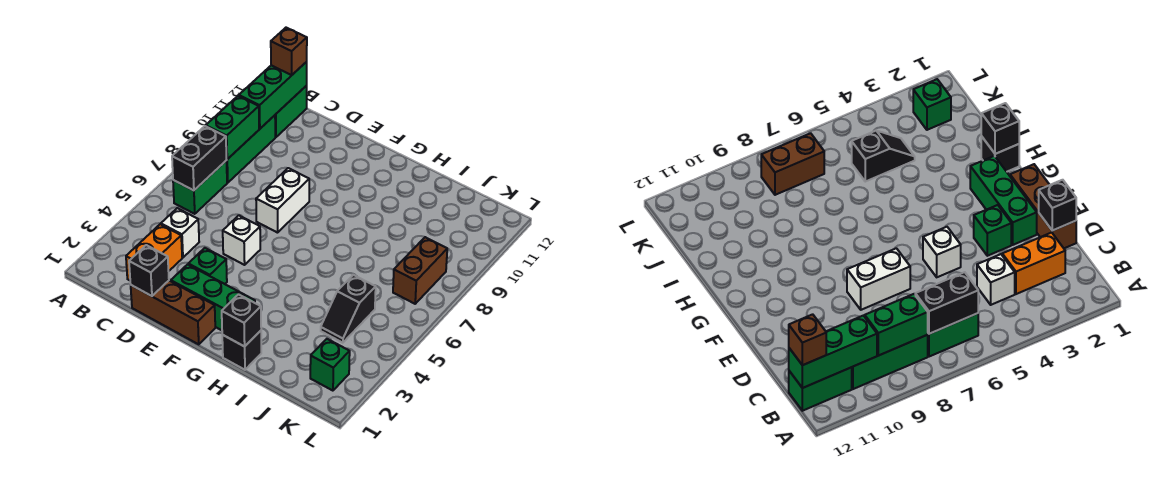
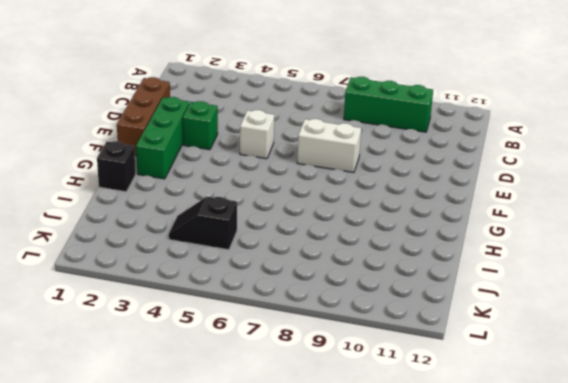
none -> green brick B6:B7 level 1
none -> green brick B11:B12 level 1
none -> orange brick C2:C3 level 1

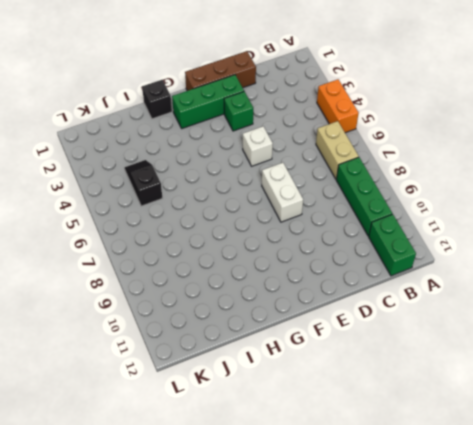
orange brick A4:A5 level 1 -> orange brick C2:C3 level 1
tan brick B6:B7 level 1 -> green brick B6:B7 level 1
none -> white brick C4 level 1
none -> green brick K2 level 1
none -> brown brick K7:K8 level 1

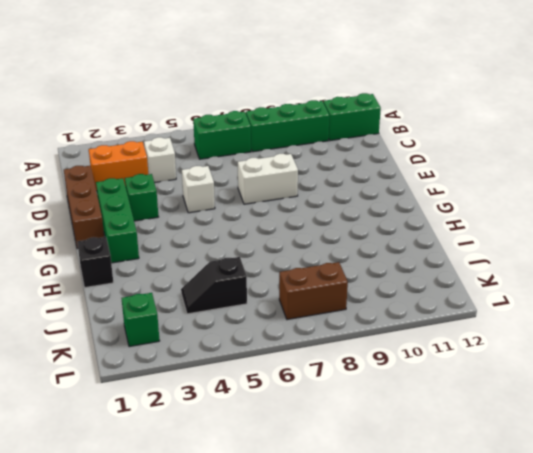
none -> black brick B6:B7 level 2
none -> green brick B8:B9 level 2
none -> green brick B10:B12 level 2

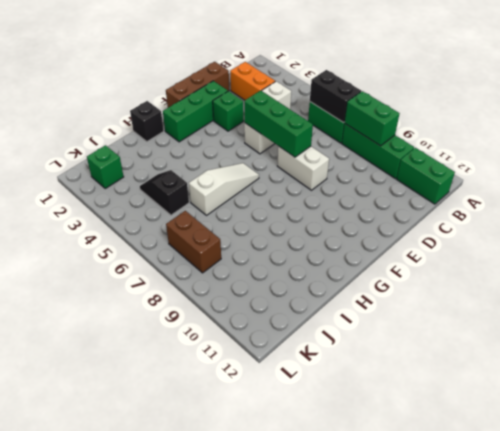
green brick E5:E7 level 2 -> green brick B10:B12 level 2
white slope G6:I6 level 1 top I -> none
none -> black brick D1 level 2
none -> black brick H1 level 2
none -> brown brick B12 level 3

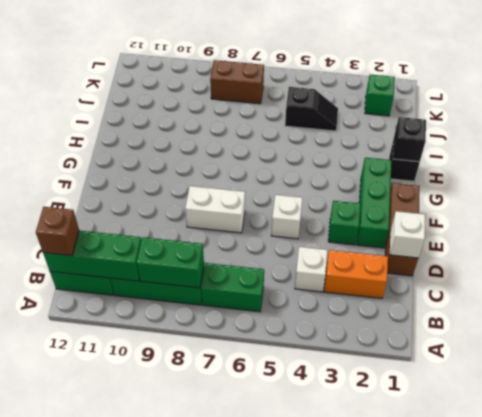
white brick D1 level 2 -> black brick D1 level 2
none -> black brick B6:B7 level 2

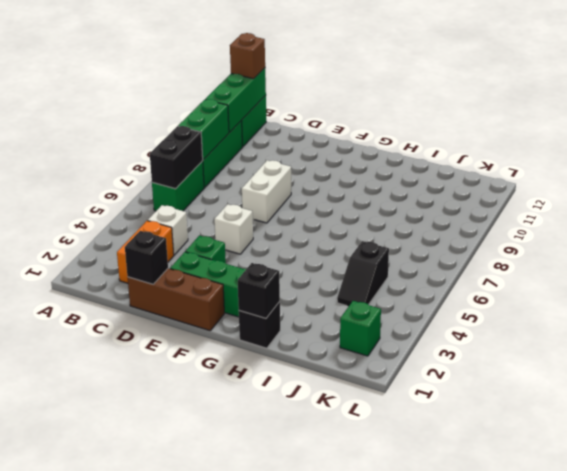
none -> brown brick K7:K8 level 1

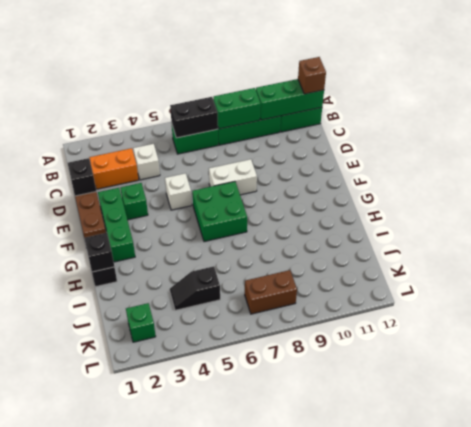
green brick F6:G7 level 1 -> none

